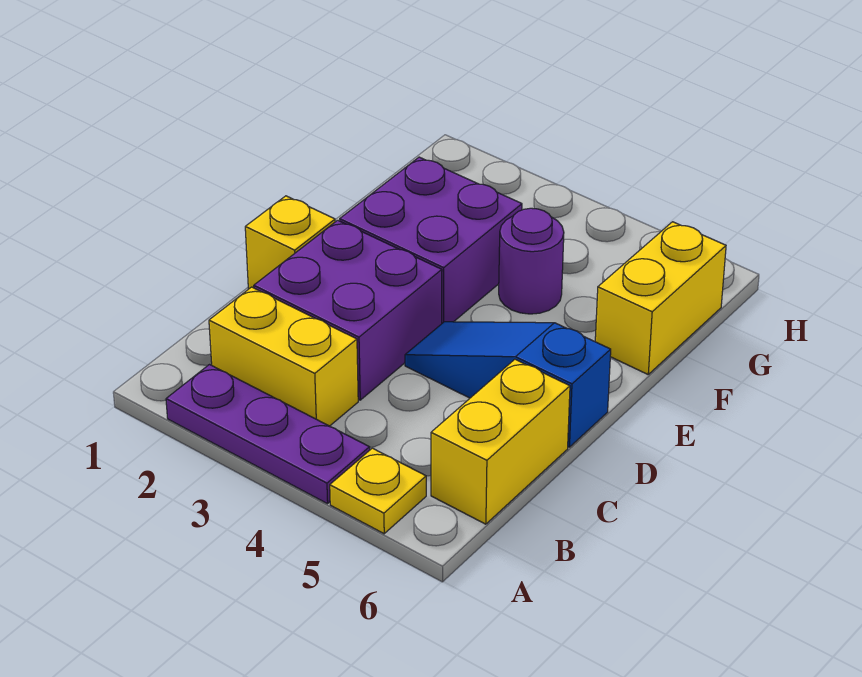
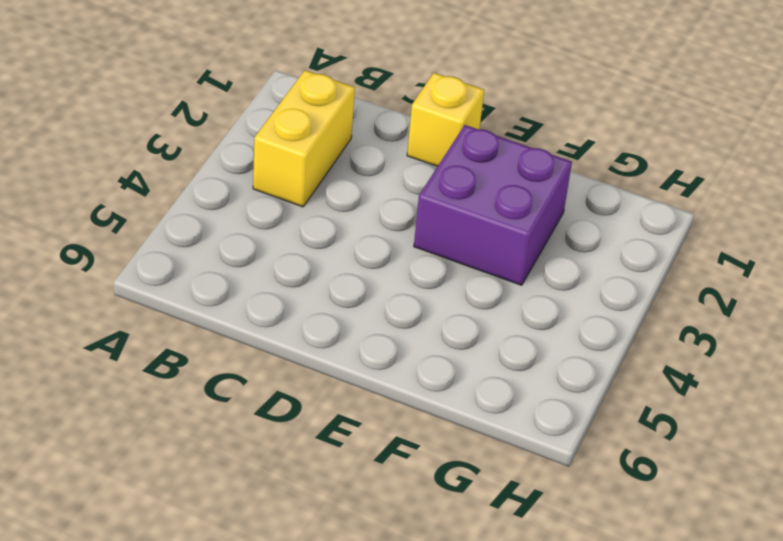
none -> purple plate A2:A4 level 1
none -> yellow plate A5 level 1

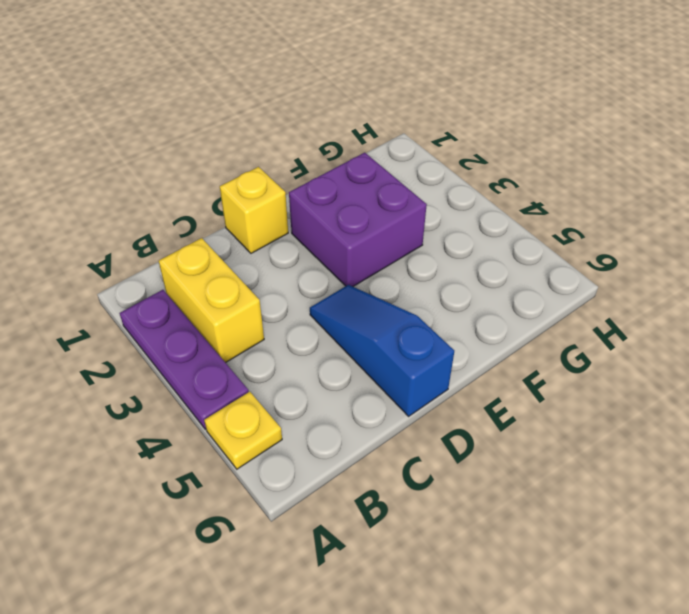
none -> yellow brick B6:C6 level 1
none -> purple brick C2:D3 level 1

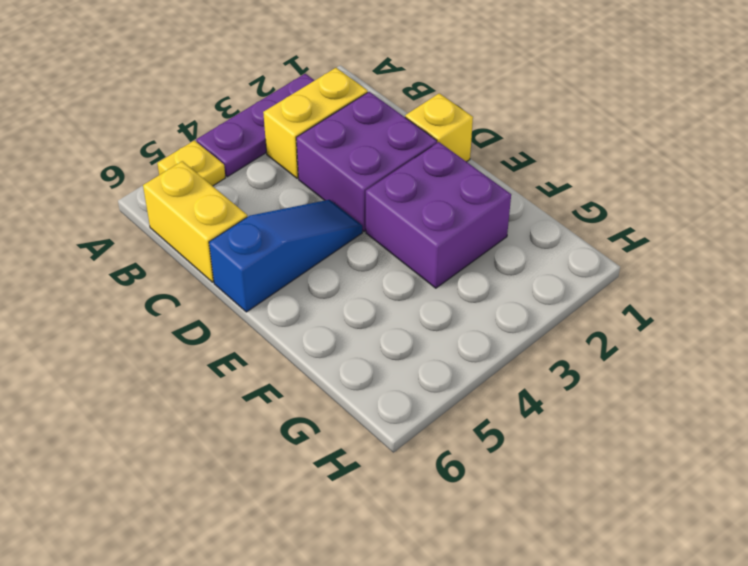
none -> purple round brick F4 level 1
none -> yellow brick F6:G6 level 1

